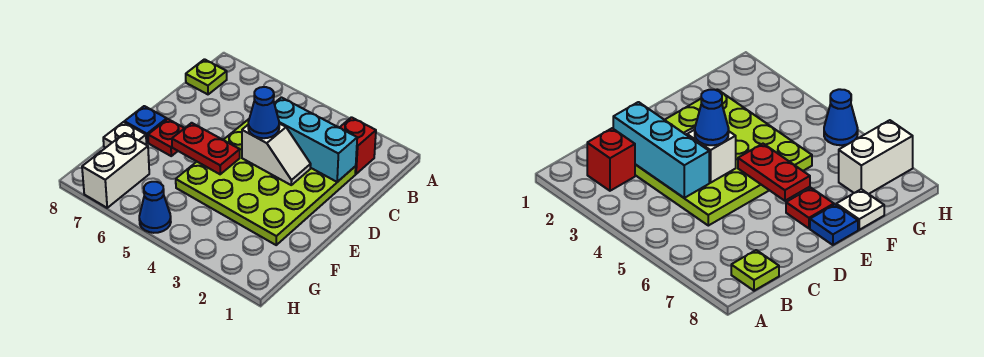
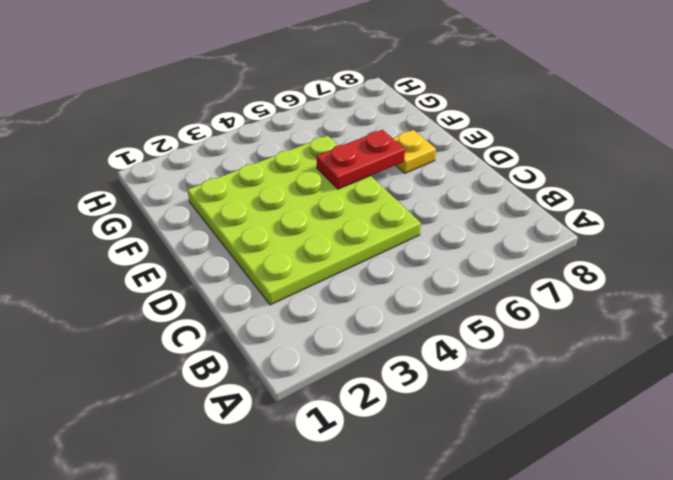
yellow plate E7 level 1 -> red plate E7 level 1
none -> red brick B2 level 1
none -> lime plate B8 level 1
none -> blue plate E8 level 1

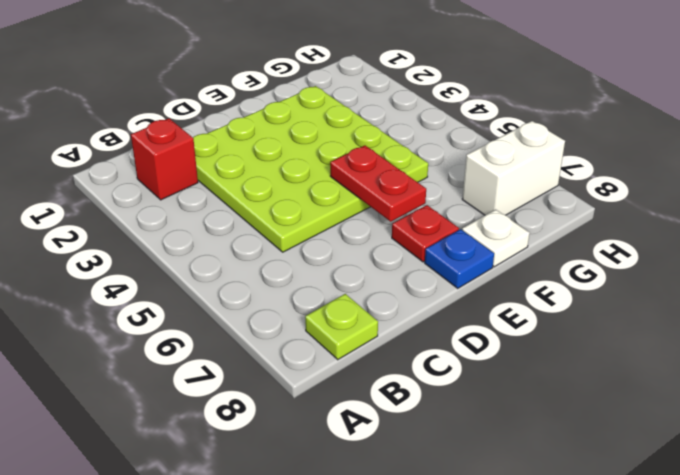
none -> blue cone H5 level 1
none -> cyan brick C2:C4 level 2
none -> white slope D3:D4 level 2 top 4

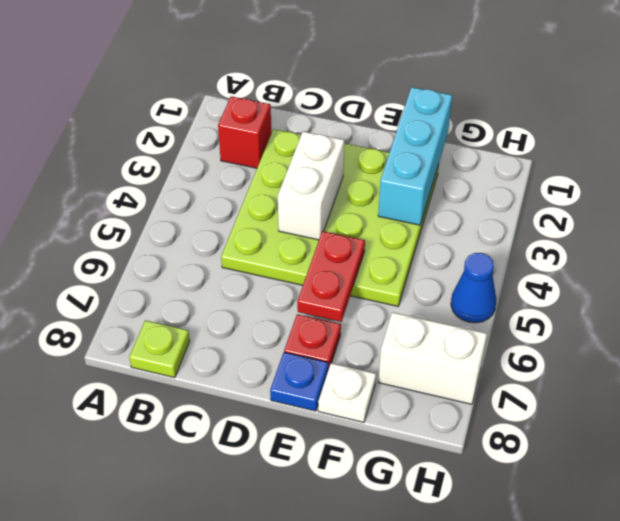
white brick D3:D4 level 2 -> white slope D3:D4 level 2 top 4
cyan brick F1:F3 level 2 -> cyan brick C2:C4 level 2
none -> blue cone D4 level 3

